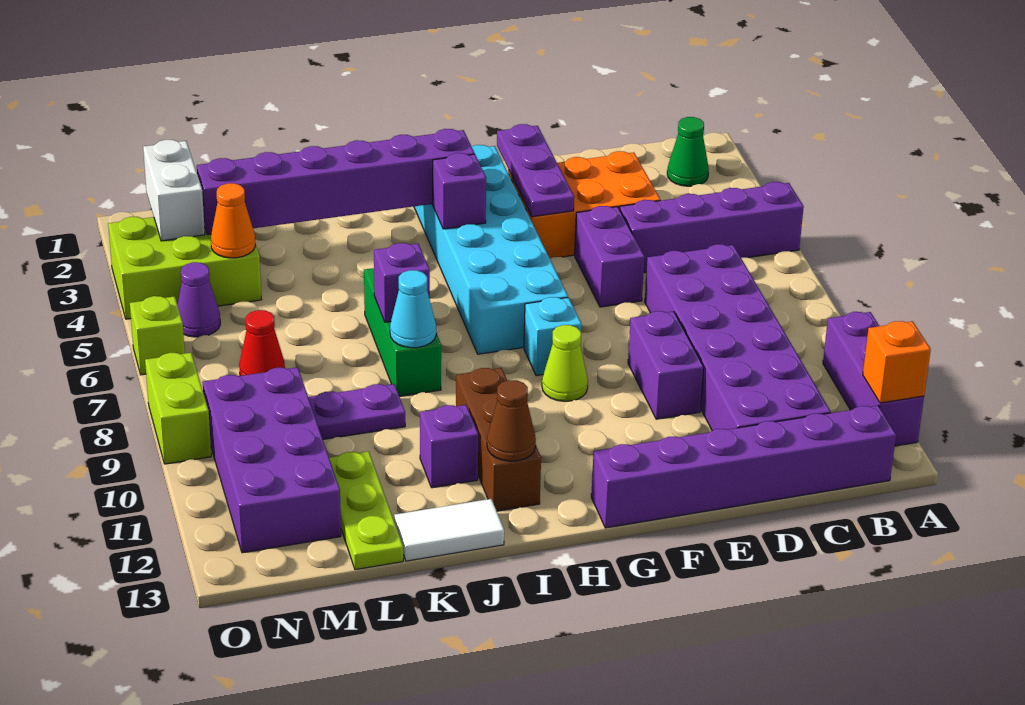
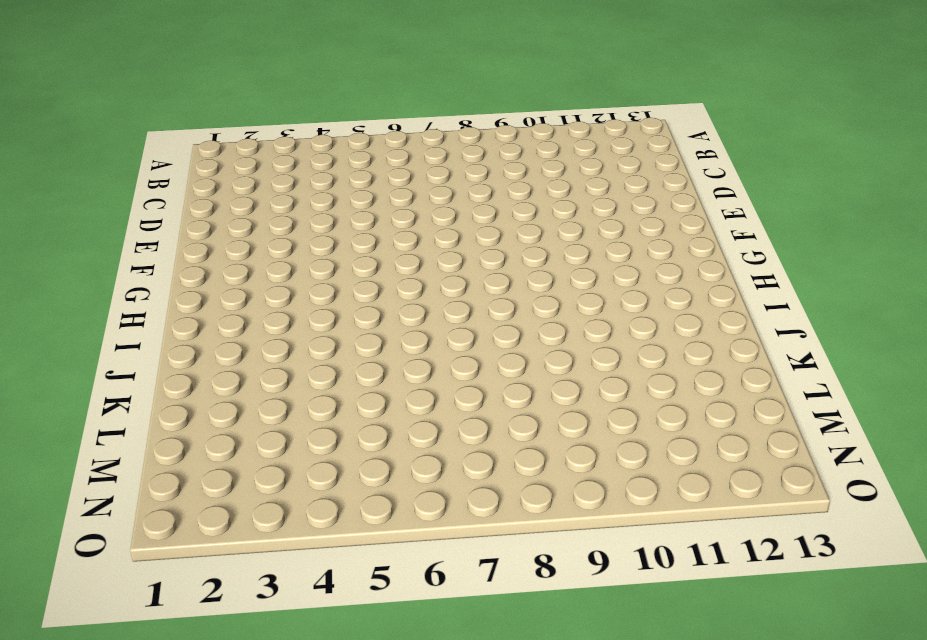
none -> purple brick A5:D5 level 1
none -> purple brick A10:A12 level 1
none -> green cone B2 level 1
none -> purple brick B13:G13 level 1

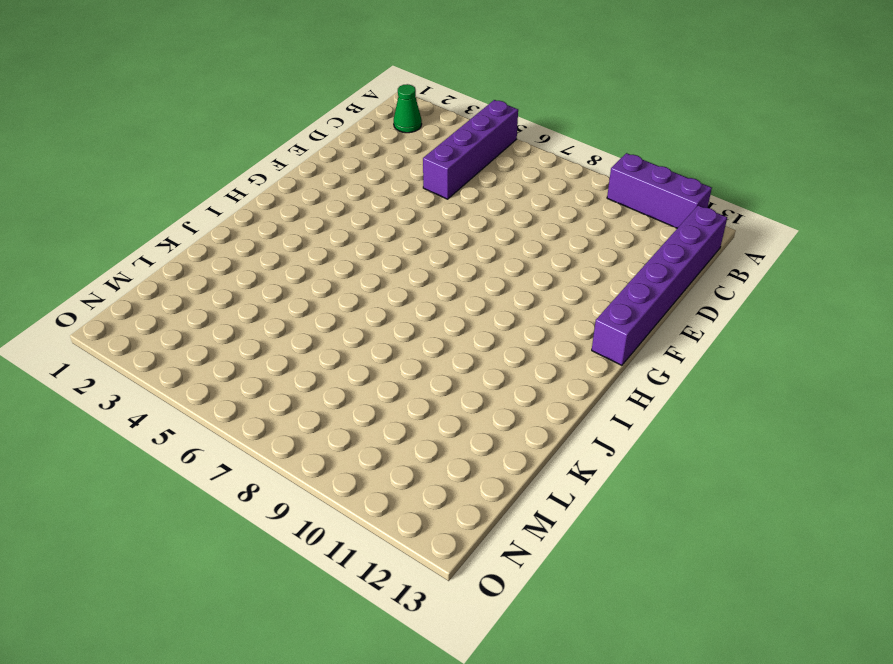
none -> purple brick C7:D12 level 1
none -> orange brick D3:F4 level 1
none -> purple brick E5:E6 level 1
none -> purple brick E9:E10 level 1

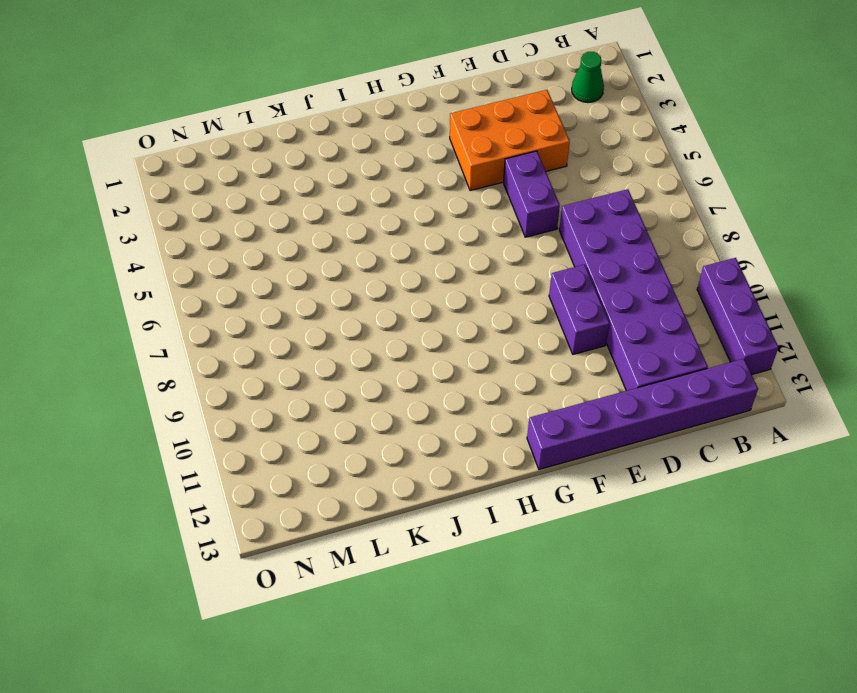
none -> purple brick A5:D5 level 1
none -> cyan brick G2:H7 level 1
none -> cyan brick G8 level 1
none -> lime cone G9 level 1

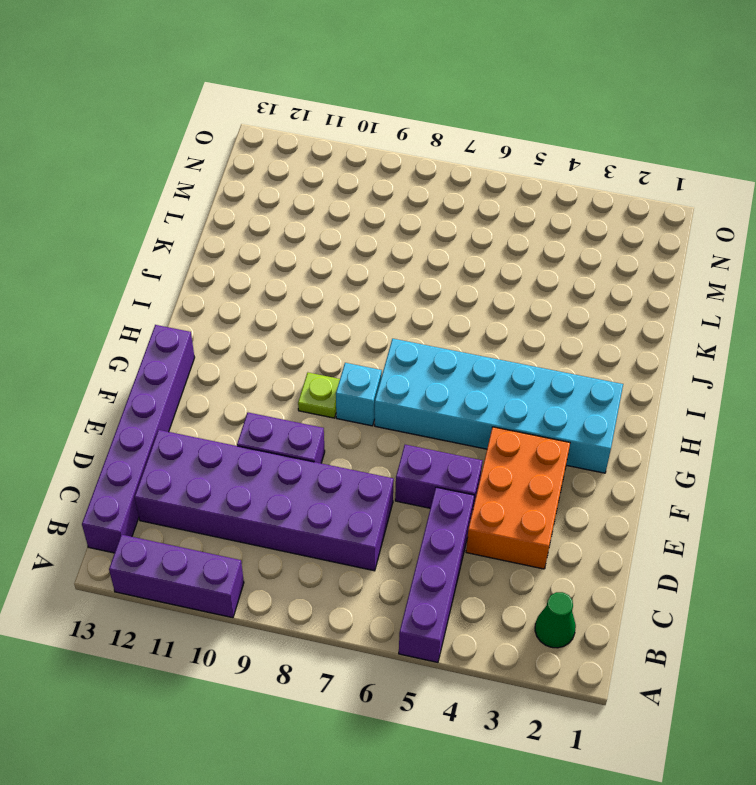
lime plate G9 level 1 -> lime cone G9 level 1
none -> brown brick I10:I12 level 1
none -> green brick J6:J8 level 1
none -> purple brick J11 level 1
none -> white tile J13:K13 level 1

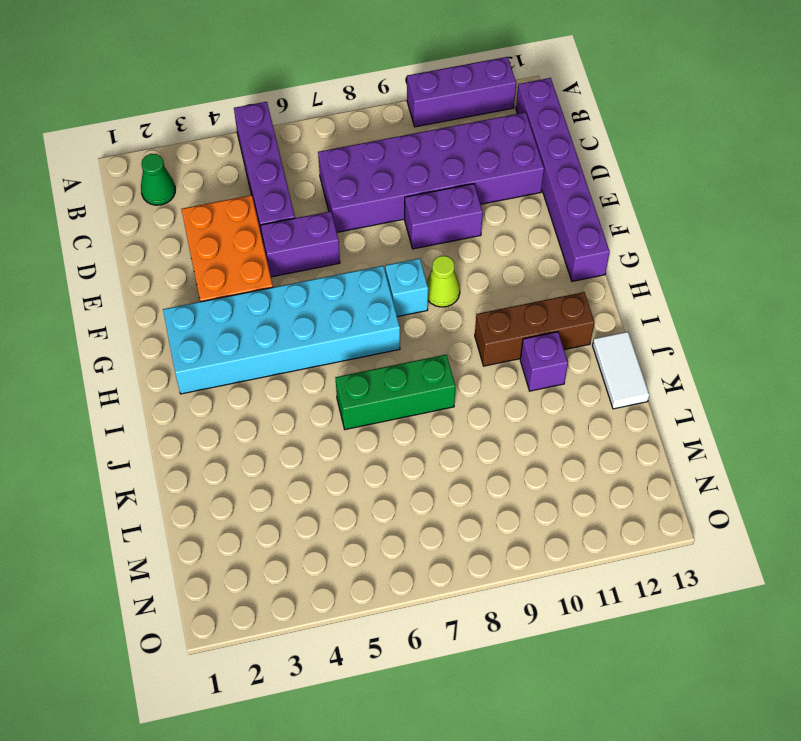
none -> purple plate K9:L9 level 1
none -> lime plate L11:L13 level 1
none -> lime brick M3:O4 level 1
none -> red cone M7 level 1

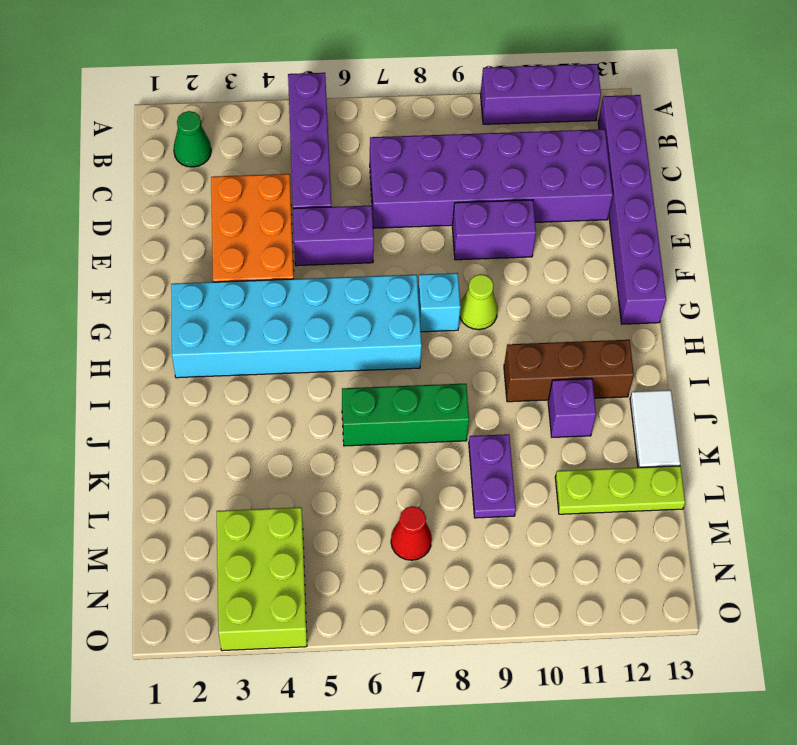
none -> purple brick M9:N12 level 1
none -> purple cone N5 level 1
none -> lime brick O6 level 1
none -> lime brick O8:O9 level 1

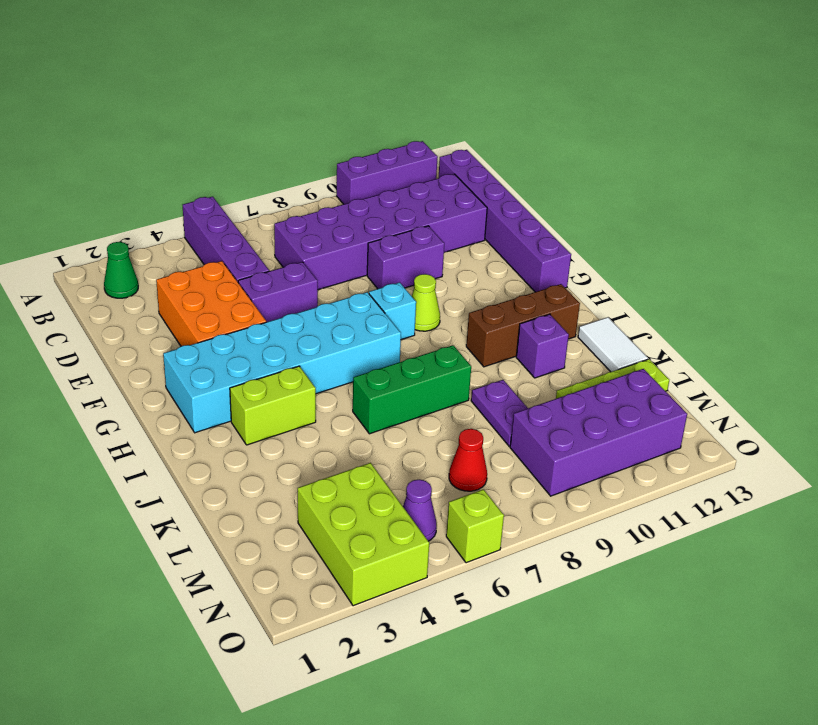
lime brick I3:I4 level 1 -> lime brick O8:O9 level 1
none -> orange brick A12 level 2
none -> purple plate F2:F4 level 2
none -> purple brick H3:M3 level 2
none -> purple brick H4 level 2

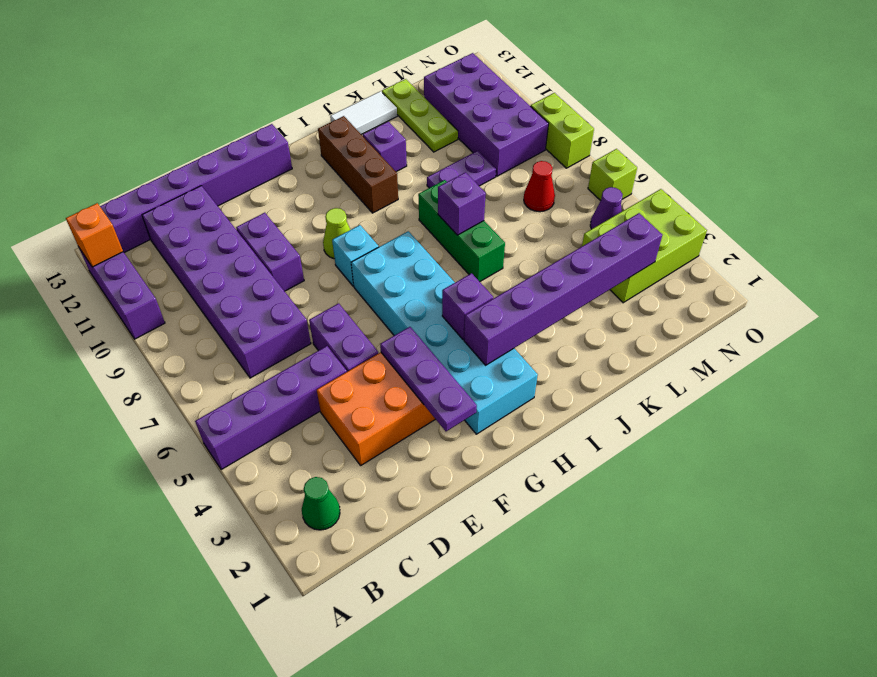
none -> brown cone I12 level 2
none -> cyan cone J8 level 2
none -> orange cone M4 level 2
none -> white brick N2:N3 level 2

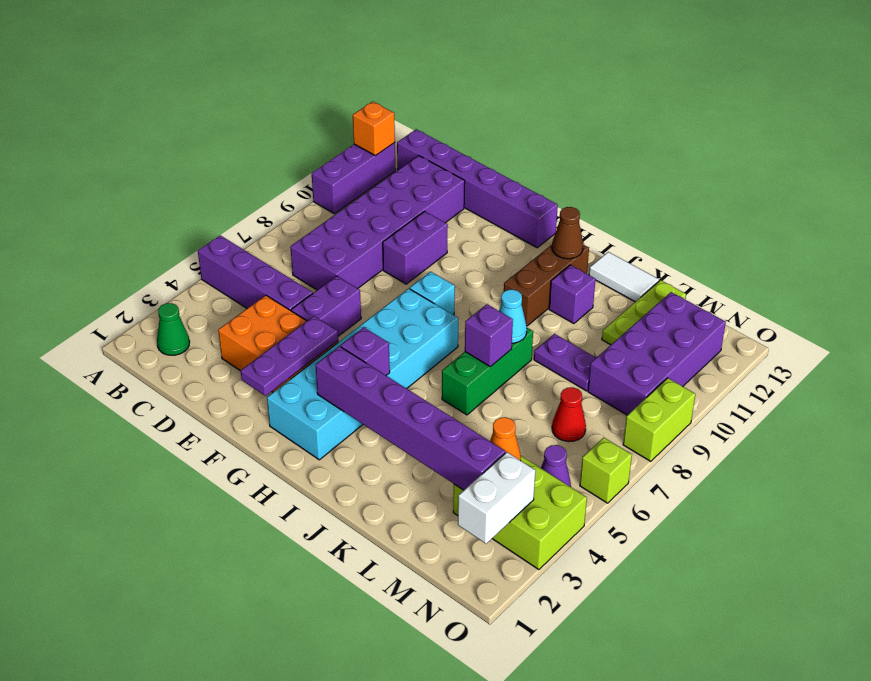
none -> lime cone G9 level 1

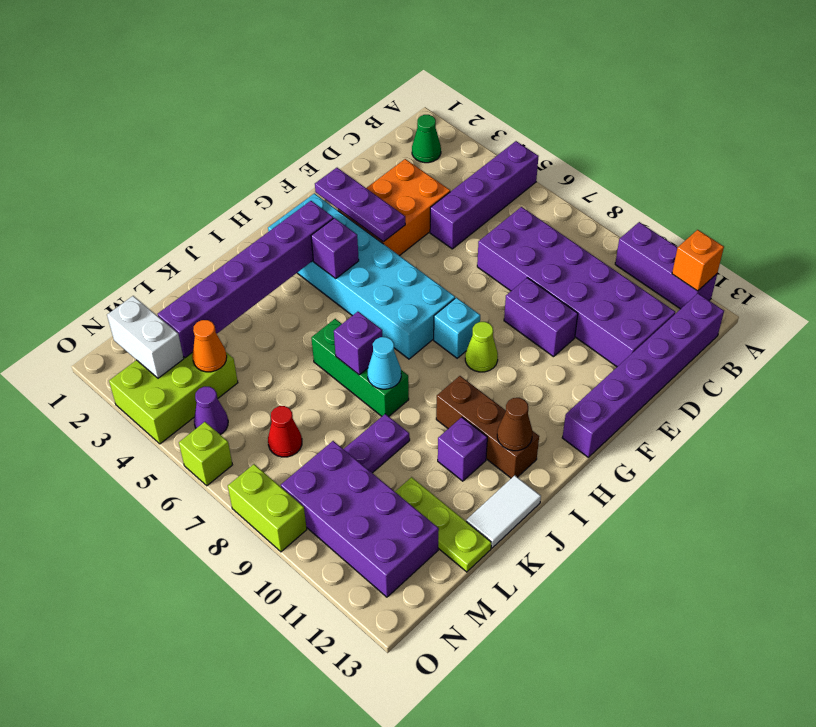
none -> purple brick E5:E6 level 1

